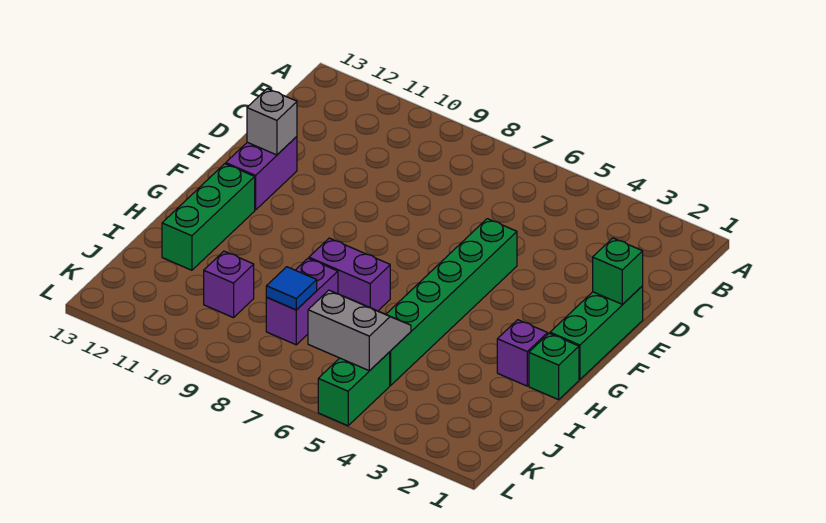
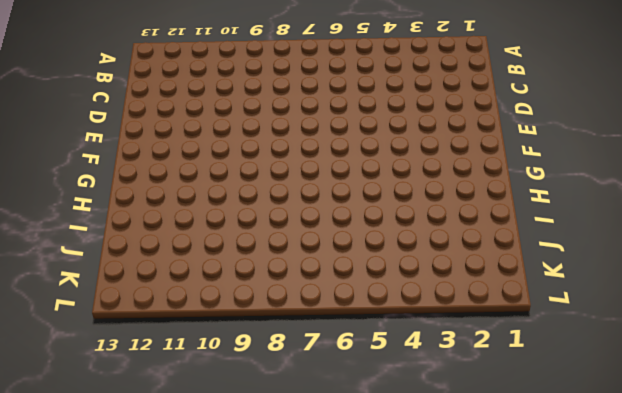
none -> green brick E1:G1 level 1
none -> green brick E5:J5 level 1
none -> purple brick E12:F12 level 1

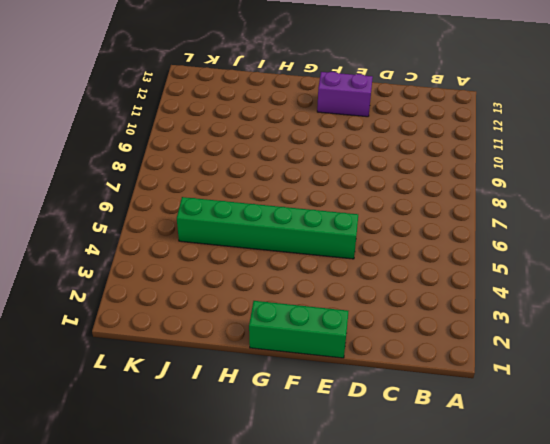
none -> green brick G12:I12 level 1
none -> green brick H1 level 1
none -> purple brick H2 level 1

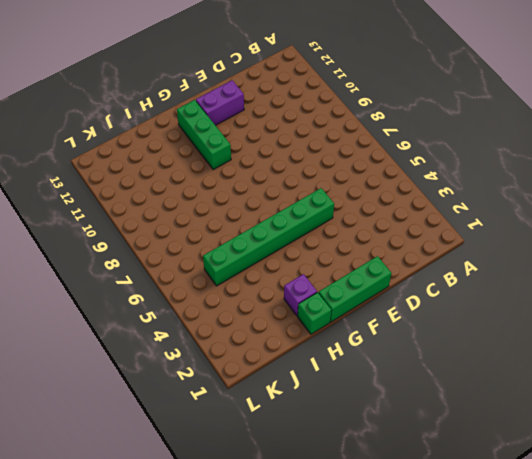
green brick G10:G12 level 1 -> green brick G12:I12 level 1
none -> purple brick H7:H8 level 1
none -> purple brick I8:J8 level 1
none -> purple brick J10 level 1

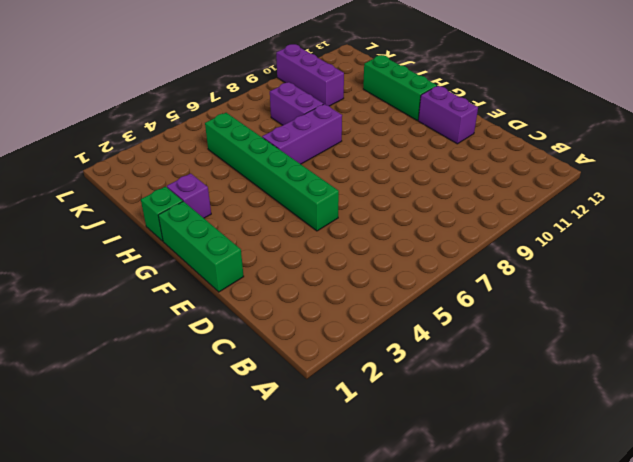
purple brick H6:H8 level 1 -> purple brick H7:H8 level 1
purple brick J10:L10 level 1 -> purple brick J10 level 1
none -> green brick K5:L5 level 1
none -> green brick E1 level 2
none -> grey brick E12 level 2

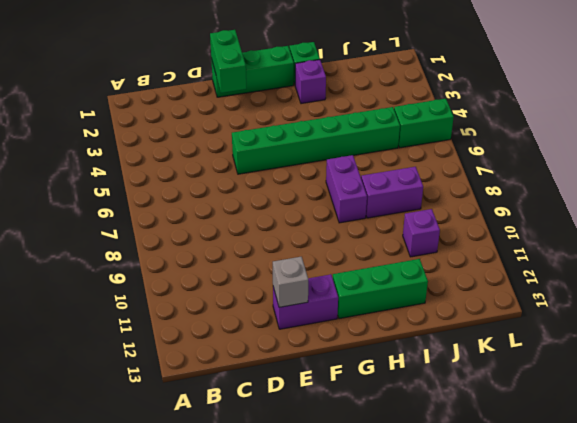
green brick E1:E2 level 2 -> green brick E1 level 2
none -> grey slope J5:K6 level 2 top K
none -> blue tile J8 level 2

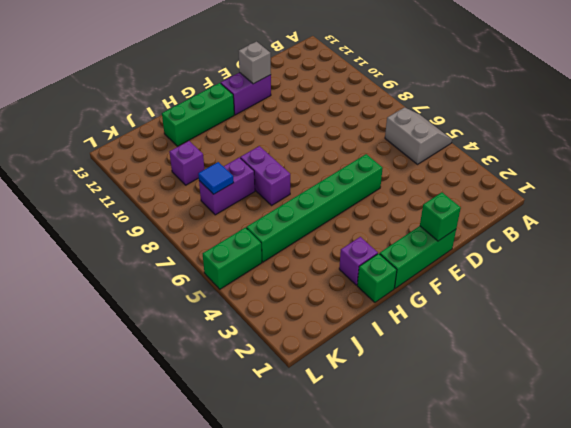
grey slope A5:B6 level 1 top B -> grey slope J5:K6 level 2 top K

